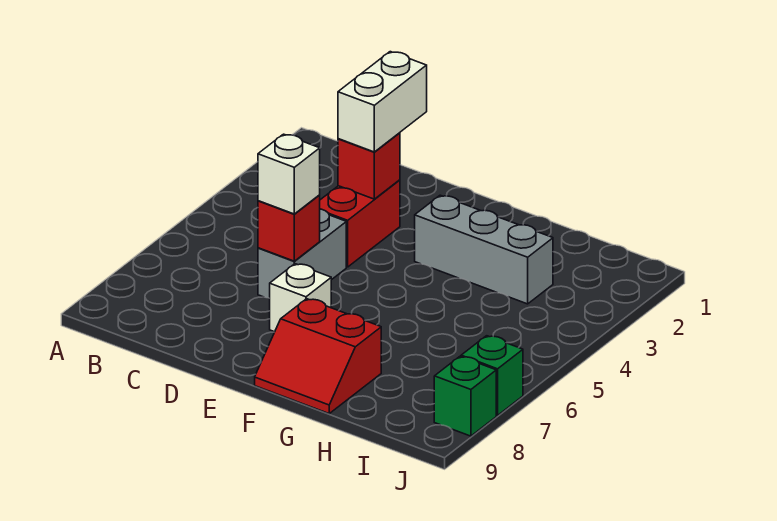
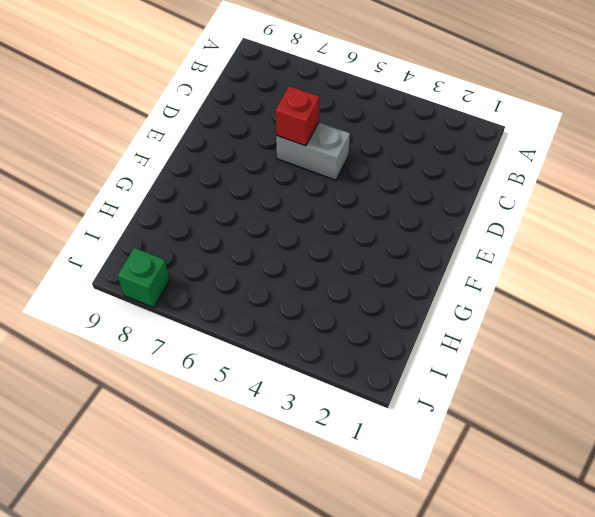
none -> red brick D3:D4 level 1
none -> white brick E7 level 1

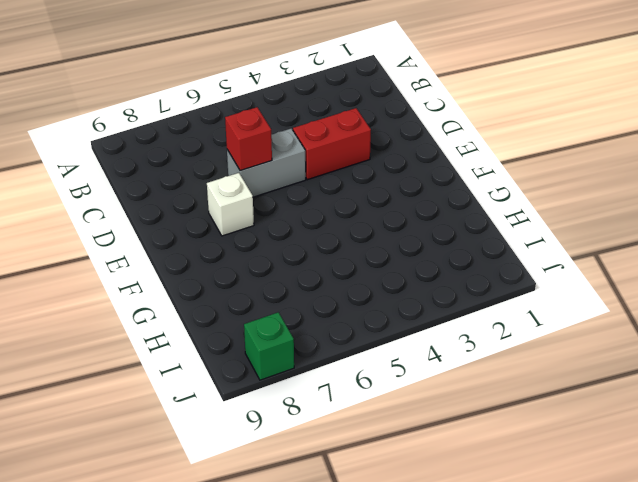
none -> grey brick F3:H3 level 1
none -> red slope F8:G9 level 1 top 8

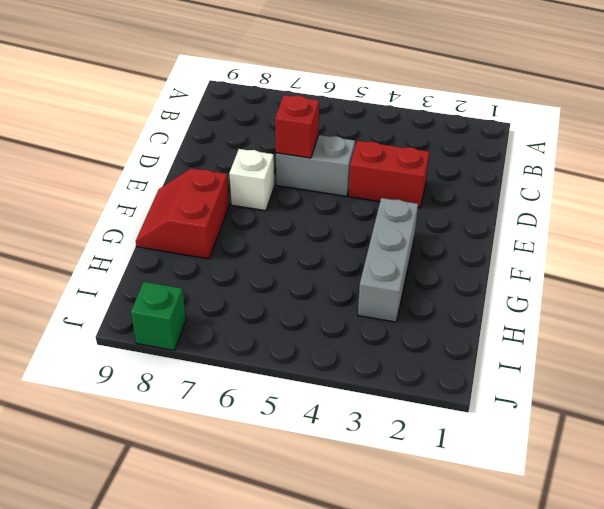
none -> green brick J7 level 1
none -> red brick D3 level 2

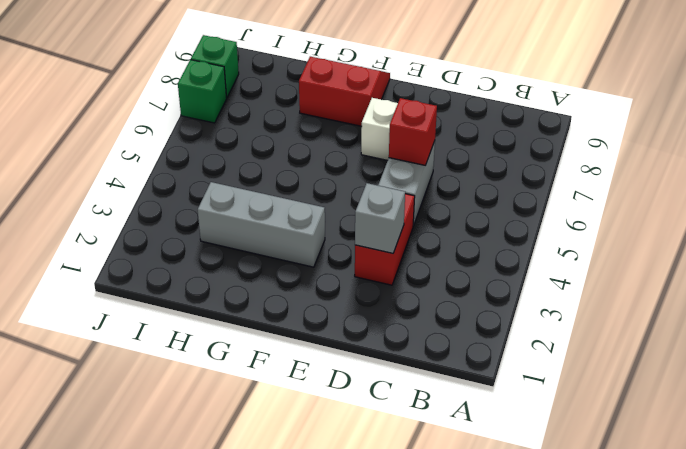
grey brick D3 level 2 -> red brick D3 level 2
none -> white brick D2:D3 level 3
none -> white brick D6 level 3

